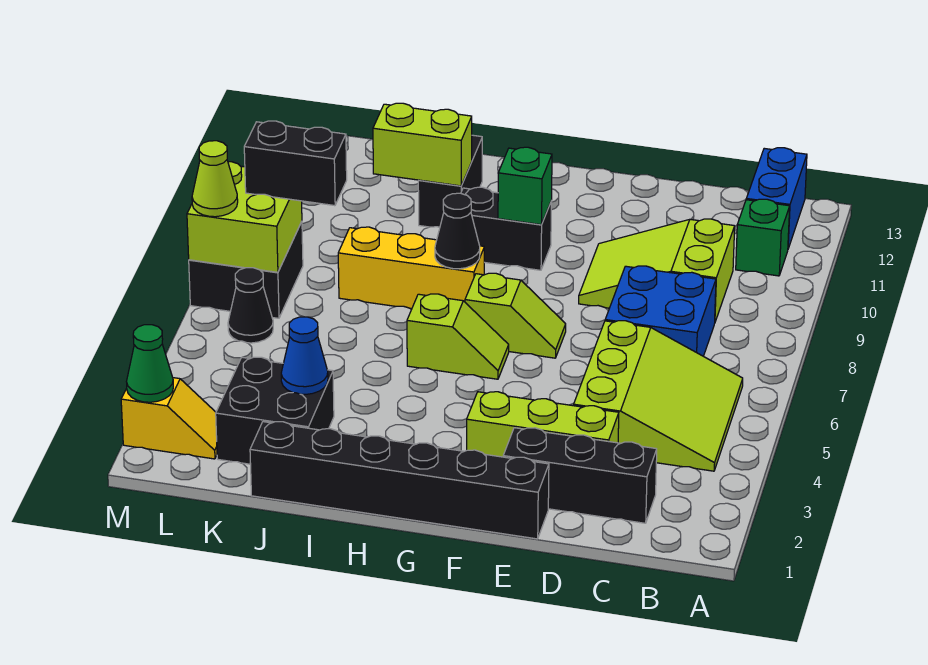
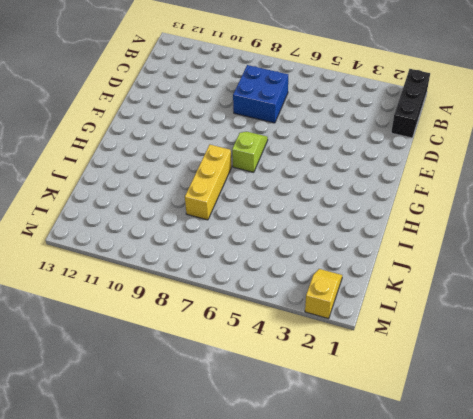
black brick A1:C1 level 1 -> black brick C2:E2 level 1
none -> lime slope B4:D6 level 1 top D
none -> green brick B11 level 1
none -> blue brick B12:B13 level 1

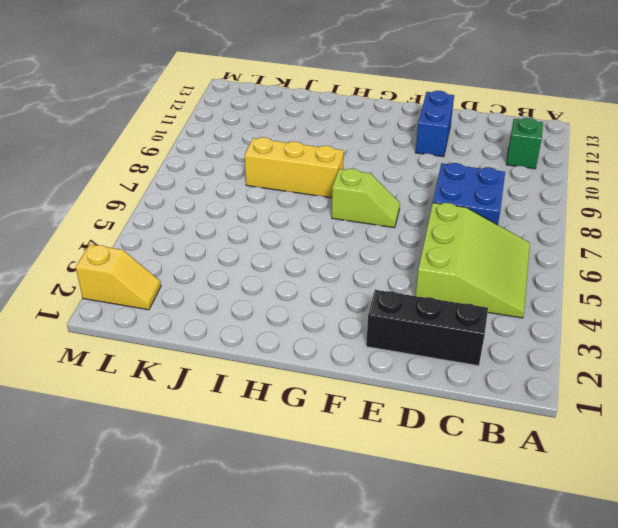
blue brick E11:E12 level 1 -> blue brick B12:B13 level 1
none -> lime slope C9:E10 level 1 top C
none -> lime brick D3:F3 level 1
none -> black brick E1:J1 level 1

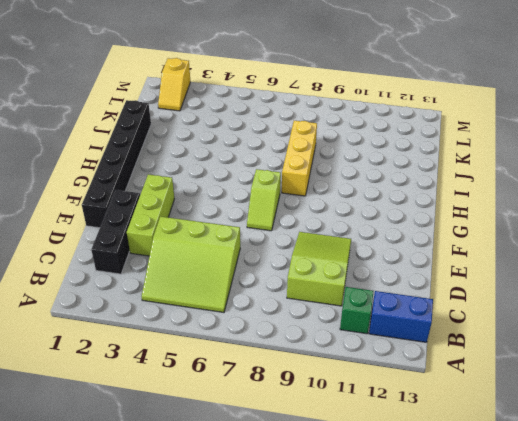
none -> blue brick C7:D8 level 1
none -> lime slope G6:H6 level 1 top H
none -> black brick G10:H10 level 1

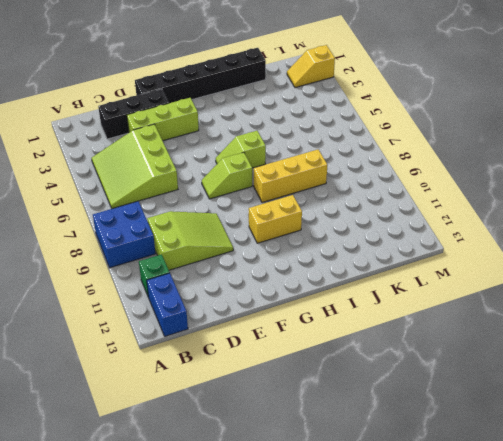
blue brick A8:B9 level 1 -> blue brick C7:D8 level 1
yellow brick G10:H10 level 1 -> black brick G10:H10 level 1
none -> black brick I11:I12 level 1
none -> black brick J2:K3 level 1
none -> black cone L6 level 1

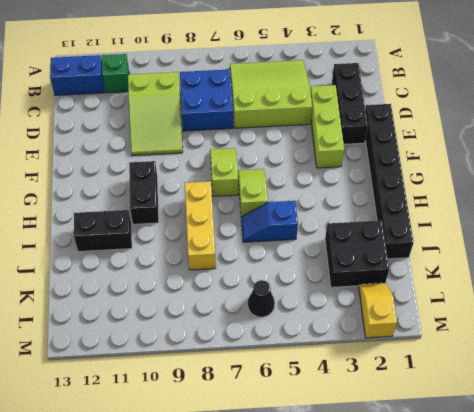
blue slope I5:I6 level 1 top 5 -> none
none -> black brick L7:M8 level 1
none -> green brick G10 level 2
none -> black cone H8 level 2

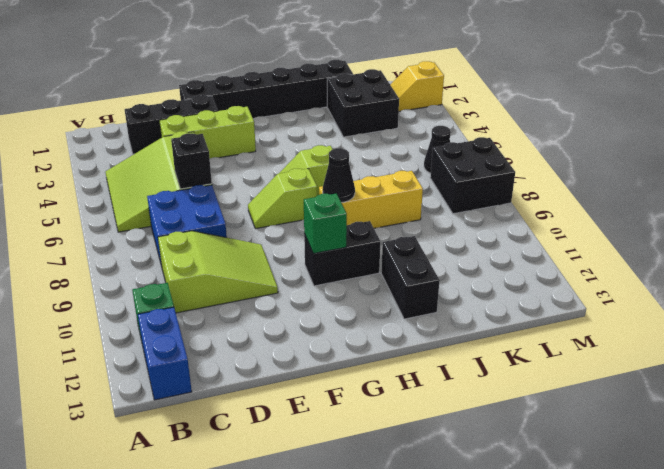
black brick D6 level 2 -> none
none -> lime brick I11:J11 level 2
none -> blue cone J3 level 2
none -> lime brick L7:M8 level 2

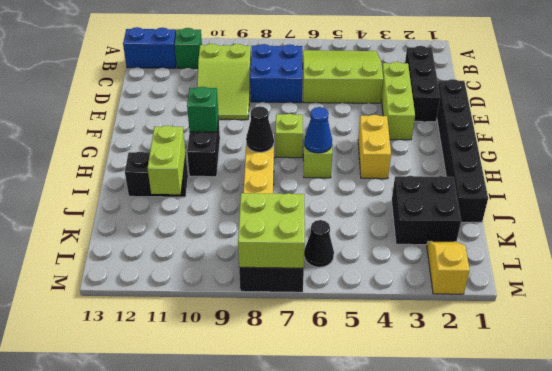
yellow brick G4:H4 level 1 -> none
blue cone H6 level 2 -> blue cone J3 level 2
none -> green cone M2 level 2
none -> black brick K8:L8 level 3
none -> lime cone M7 level 3

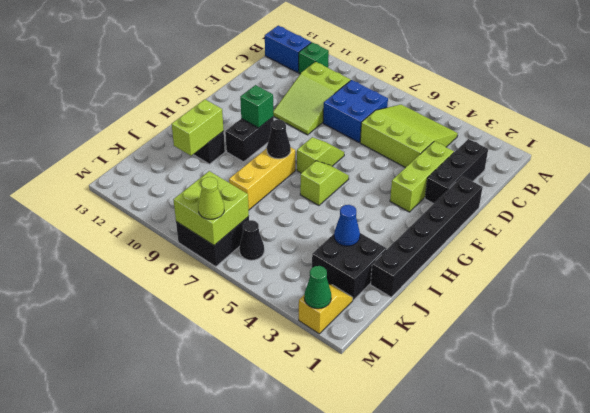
none -> black brick K8:L8 level 3

